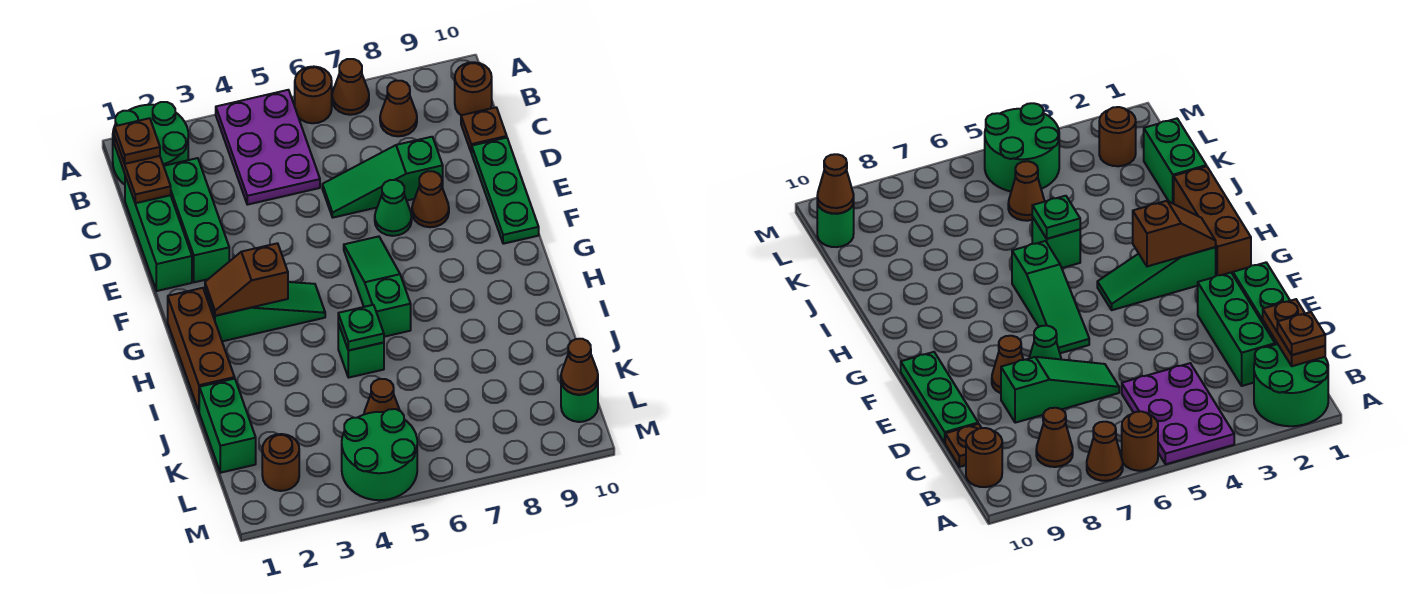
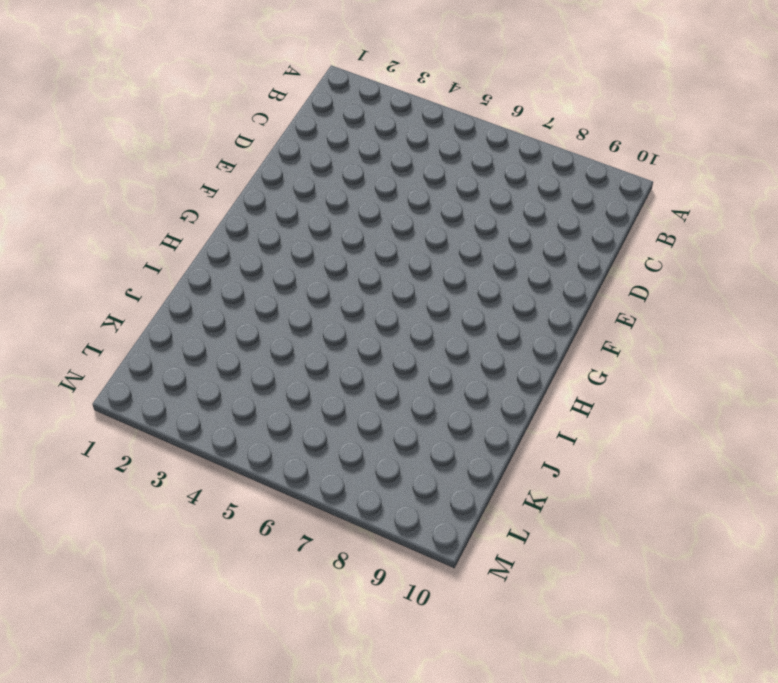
none -> green round brick A1:B2 level 1
none -> purple plate A4:C5 level 1
none -> brown round brick A6 level 1

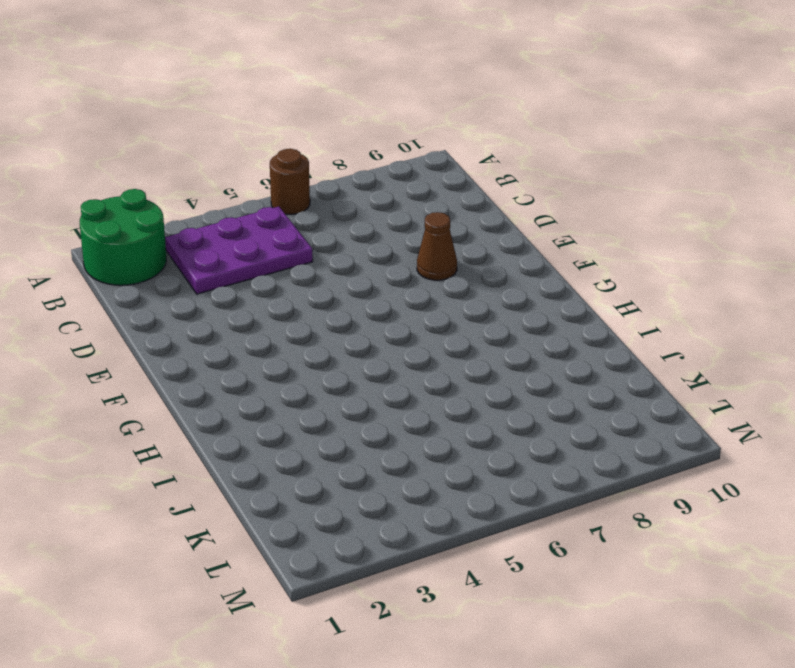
purple plate B3:C5 level 1 -> purple plate A4:C5 level 1
none -> brown cone A7 level 1
none -> brown cone B8 level 1
none -> brown round brick B10 level 1

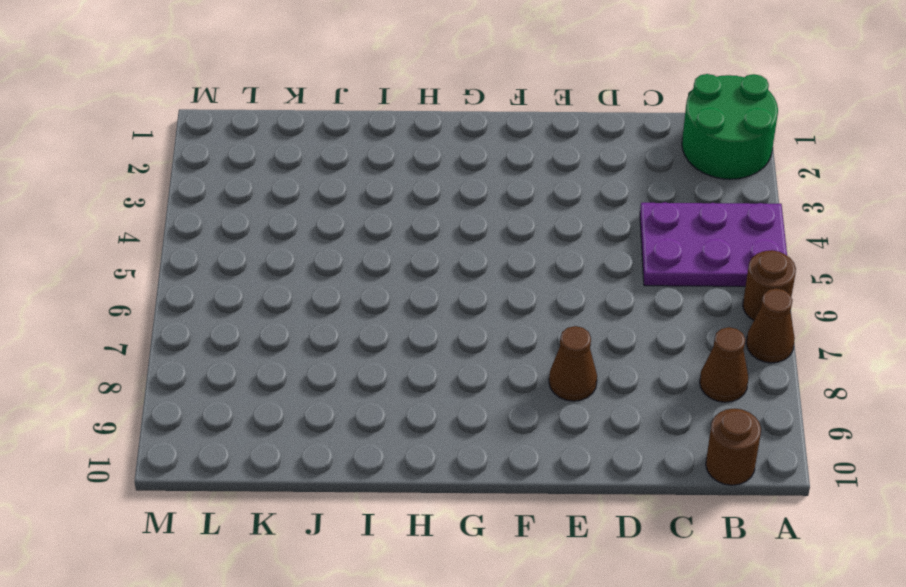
none -> green brick C1:E1 level 1
none -> green brick C2:E2 level 1
none -> brown plate C10 level 1

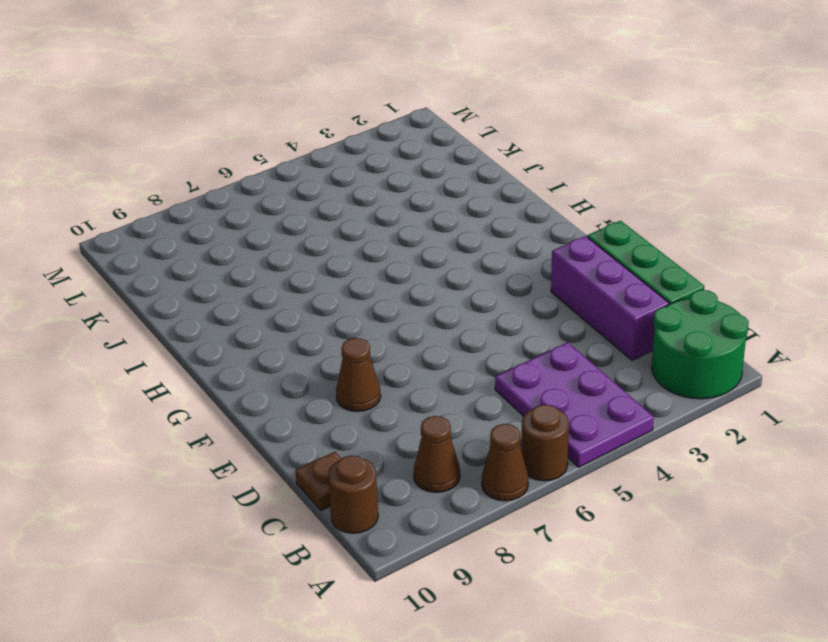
purple brick C2:E2 level 1 -> green brick C2:E2 level 1
none -> green slope D6:D8 level 1 top 8
none -> green plate D10:F10 level 1
none -> green cone E7 level 1

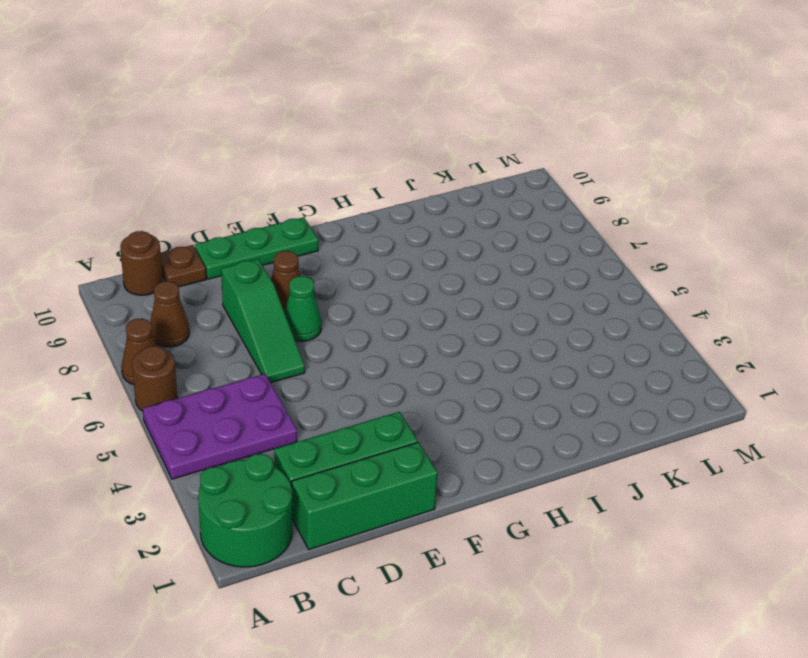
none -> green slope F6:H6 level 1 top H
none -> brown brick G1:I1 level 1
none -> green slope G2:G4 level 1 top 2

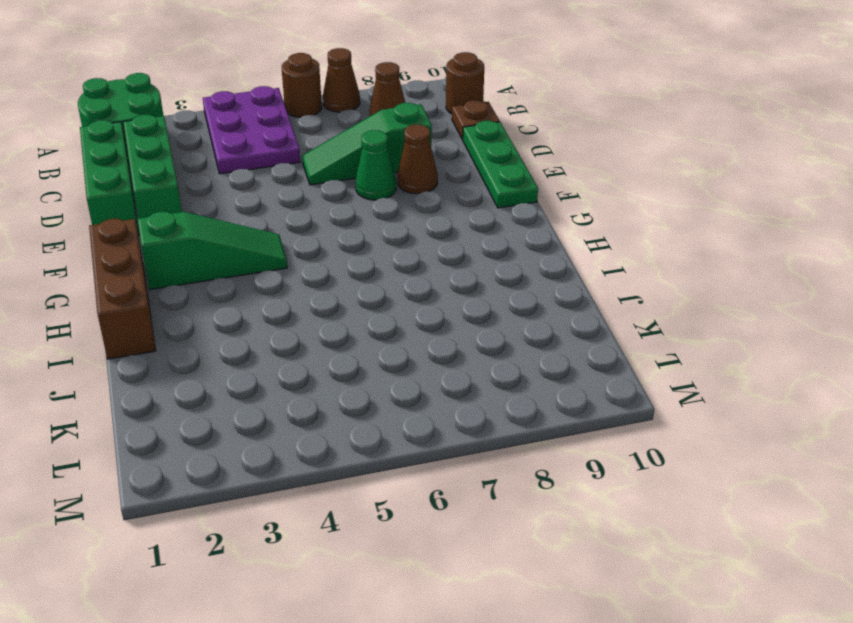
none -> green slope F6:H6 level 1 top H
none -> green brick I5 level 1
none -> green brick J1:K1 level 1

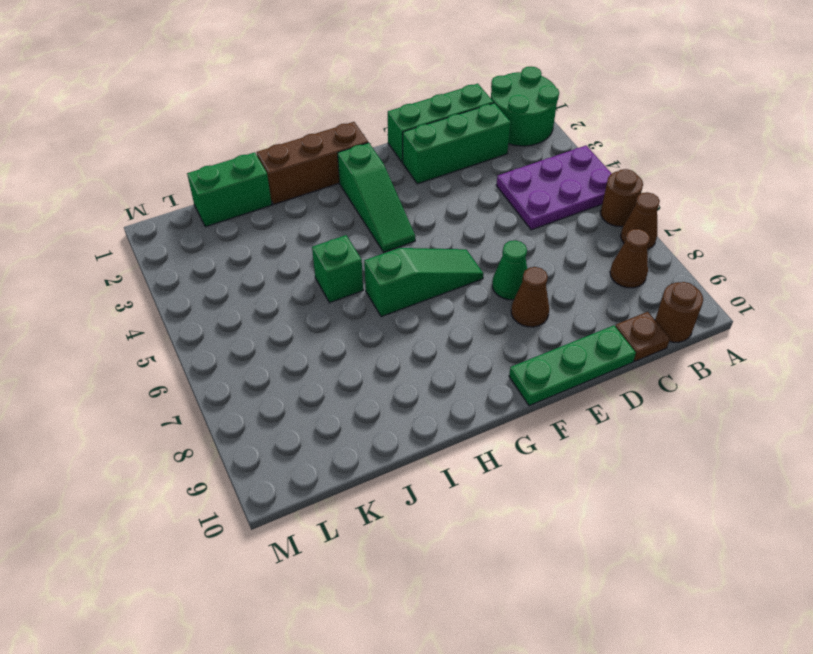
none -> green slope D6:D8 level 1 top 8
none -> brown cone K5 level 1
none -> brown round brick L2 level 1

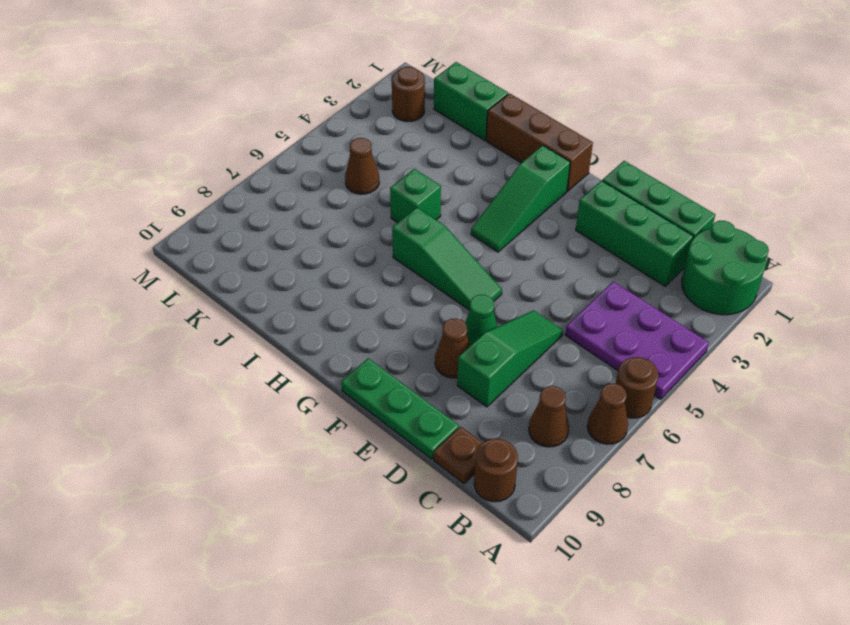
none -> green round brick L4:M5 level 1
none -> green round brick L10 level 1
none -> brown plate B1:C1 level 2

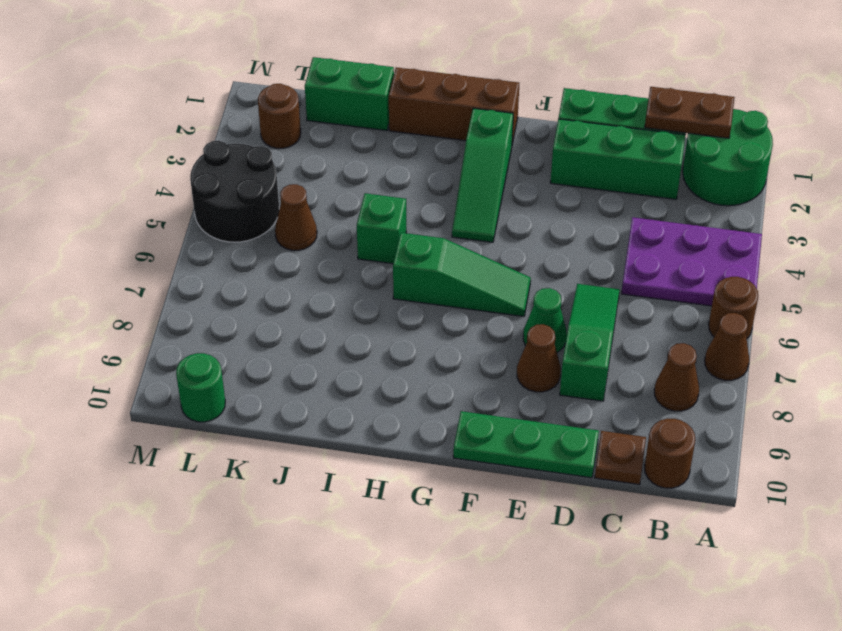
black round brick L4:M5 level 1 -> green round brick L4:M5 level 1
none -> brown slope G2:G3 level 2 top 3
none -> green plate I5 level 2
none -> brown cone L10 level 2

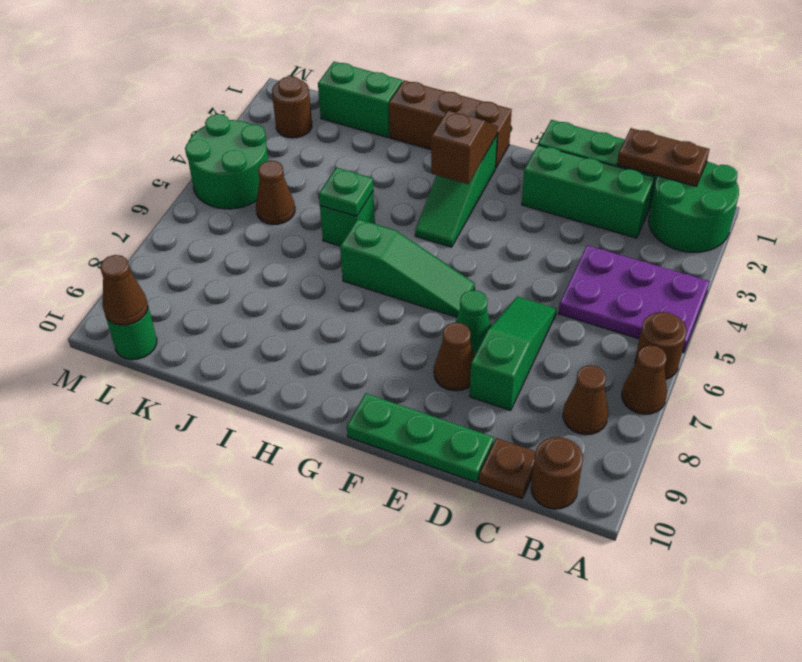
none -> brown plate B1 level 3

